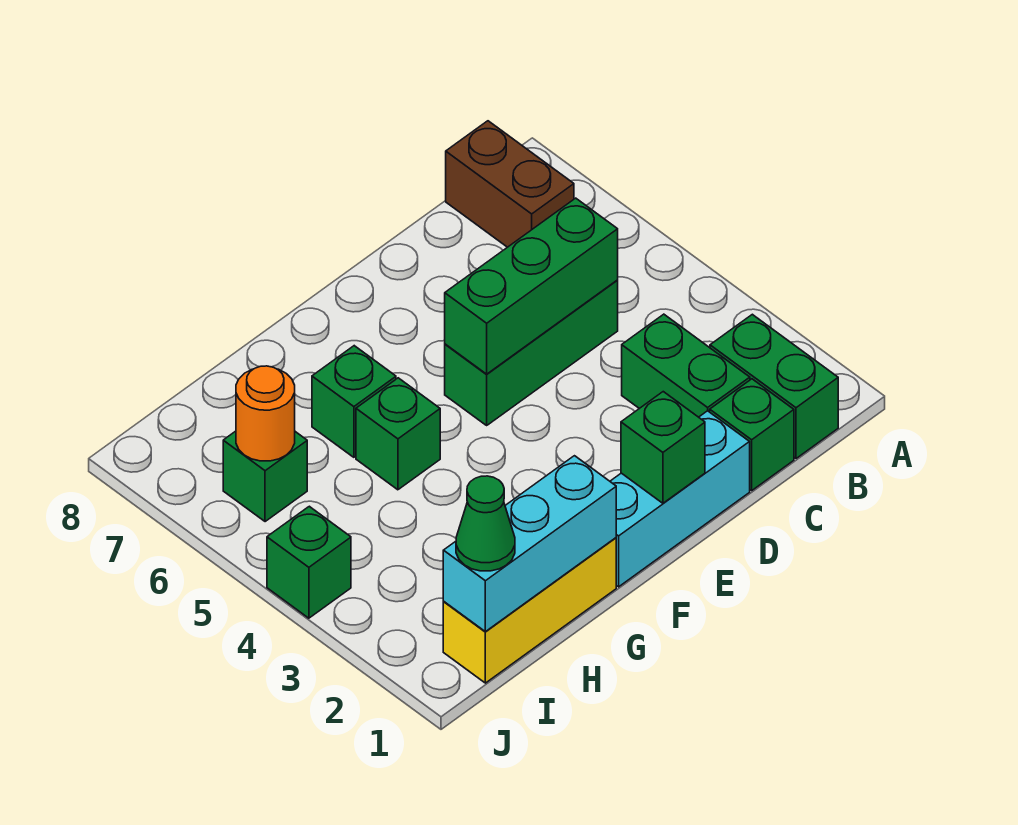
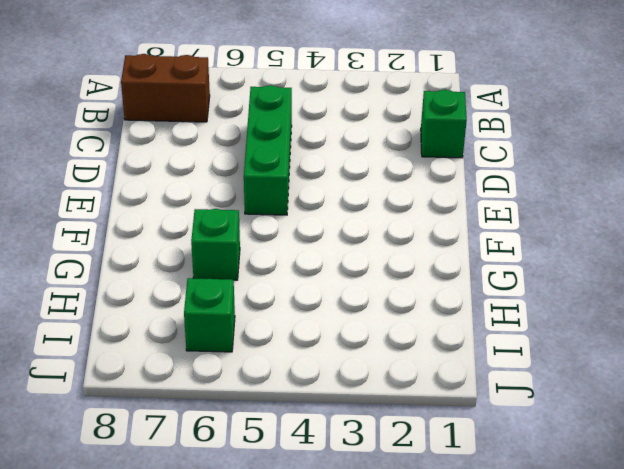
none -> green brick B1:B2 level 1
none -> green brick C2:C3 level 1
none -> cyan brick D1:F1 level 1

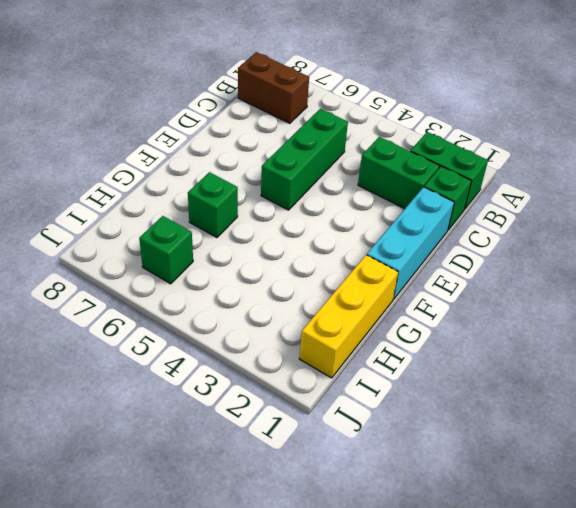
none -> green brick G5 level 1
none -> green brick J4 level 1
none -> green brick C5:E5 level 2

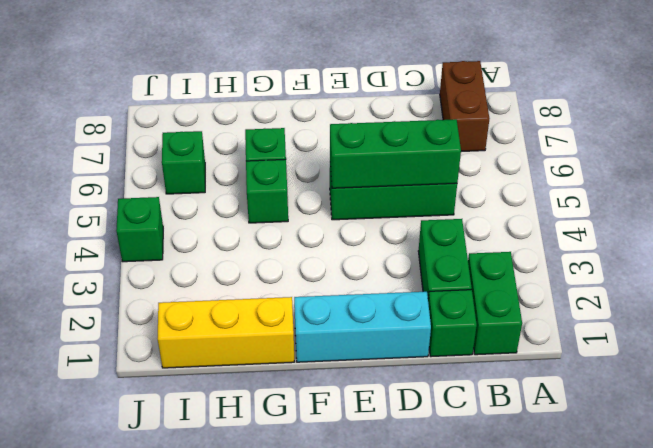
none -> green brick E1 level 2
none -> cyan brick G1:I1 level 2
none -> orange round brick I6 level 2

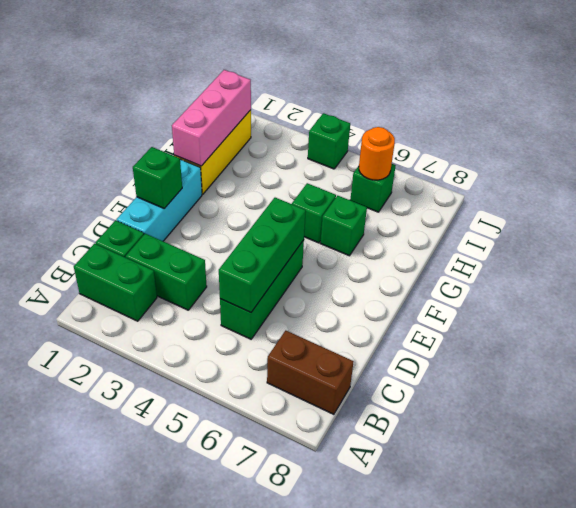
pink brick G1:I1 level 2 -> cyan brick G1:I1 level 2
none -> green cone I1 level 3

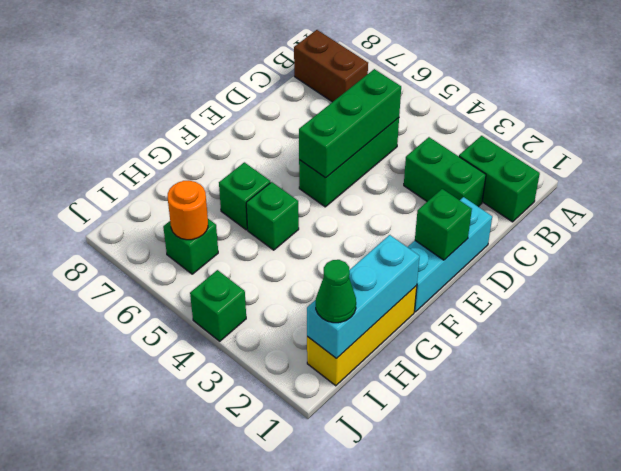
none -> green brick C1 level 1

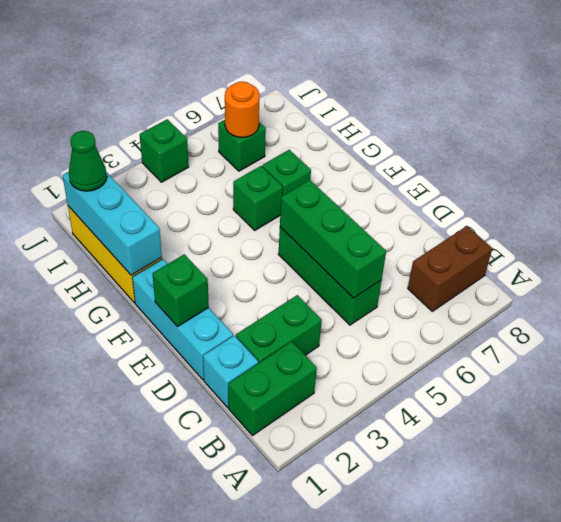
cyan brick C1 level 1 -> green brick C1 level 1

